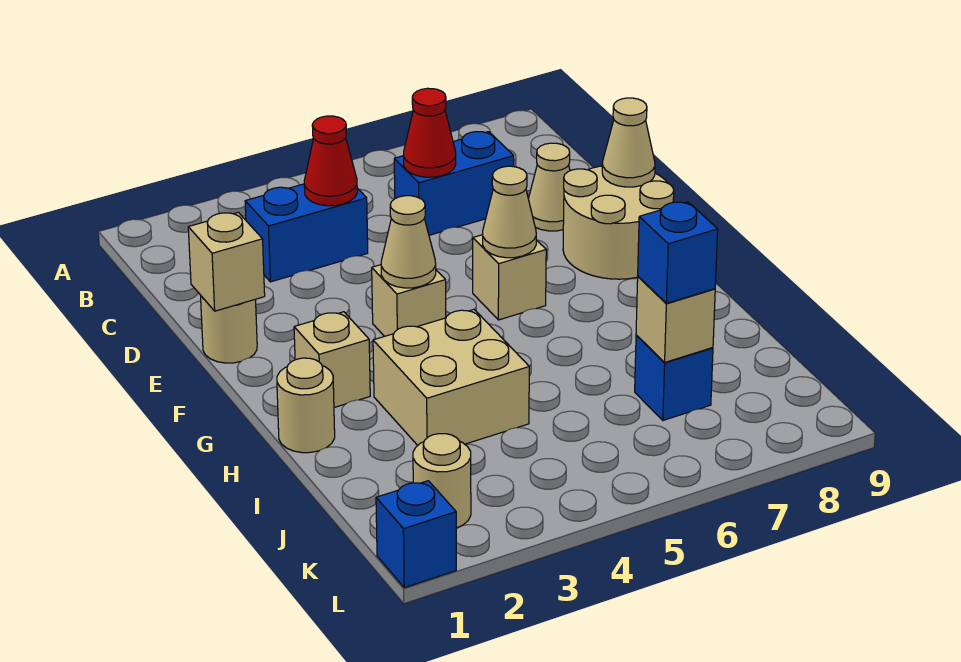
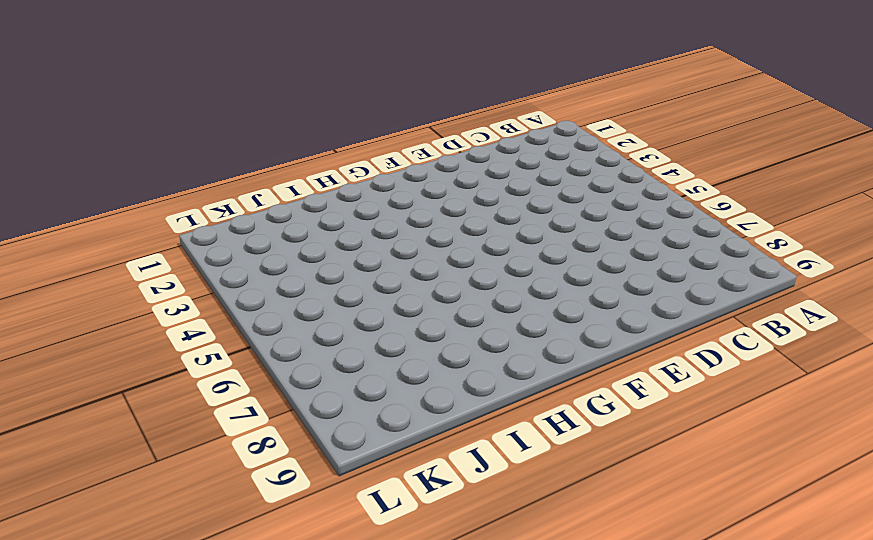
none -> blue brick C3:C4 level 1
none -> blue brick C6:C7 level 1
none -> tan cone D8 level 1

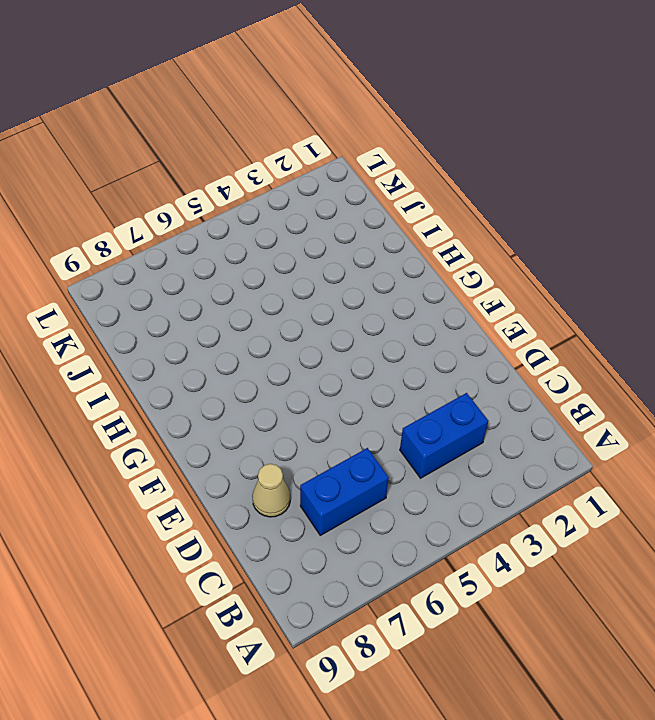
none -> tan round brick E1 level 1
none -> tan round brick E8:F9 level 1
none -> tan brick F4 level 1

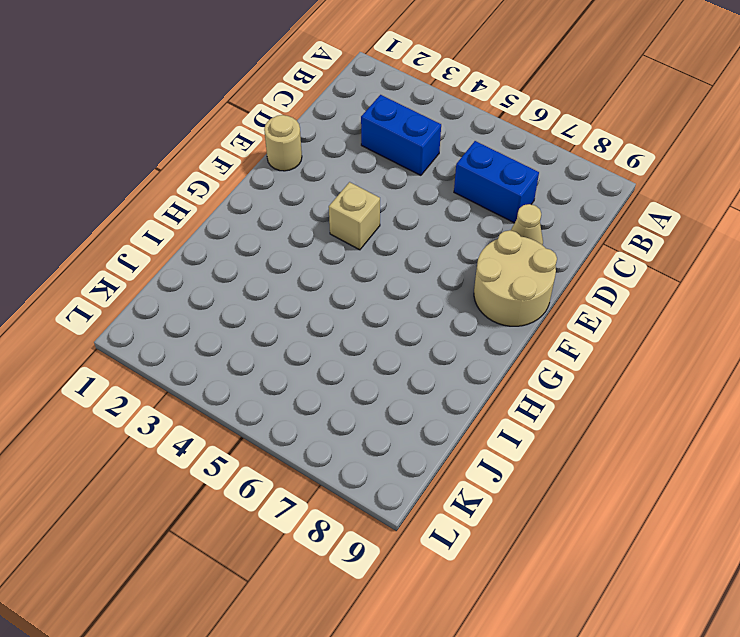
none -> tan brick F6 level 1
none -> tan brick G2 level 1
none -> tan round brick H1 level 1

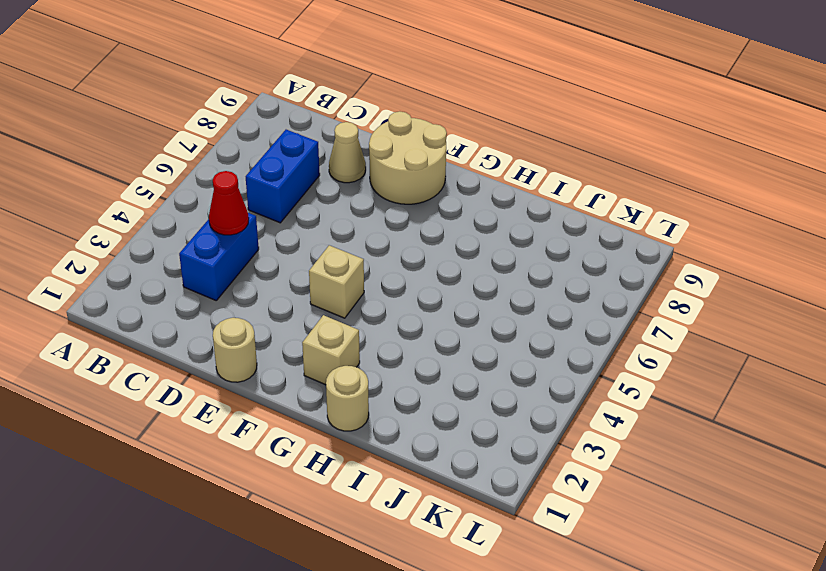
none -> tan brick F6 level 1
none -> tan brick H3:I4 level 1
none -> blue brick J7 level 1

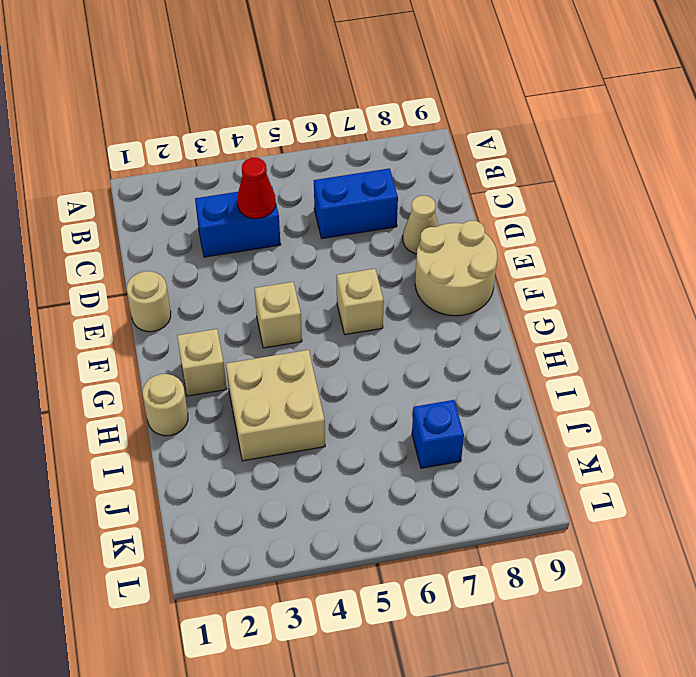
none -> tan round brick K2 level 1
none -> blue brick L1 level 1
none -> red cone C6 level 2

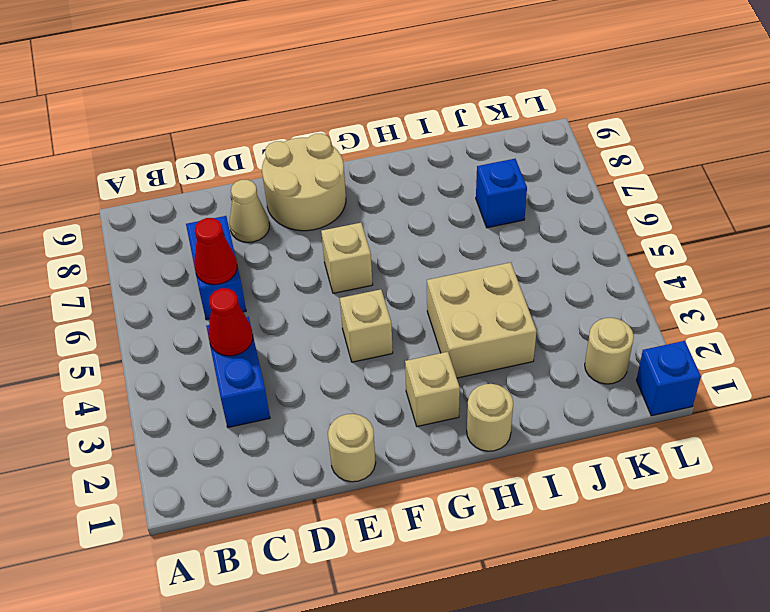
none -> tan brick E1 level 2
none -> tan cone E9 level 2
none -> tan cone F4 level 2

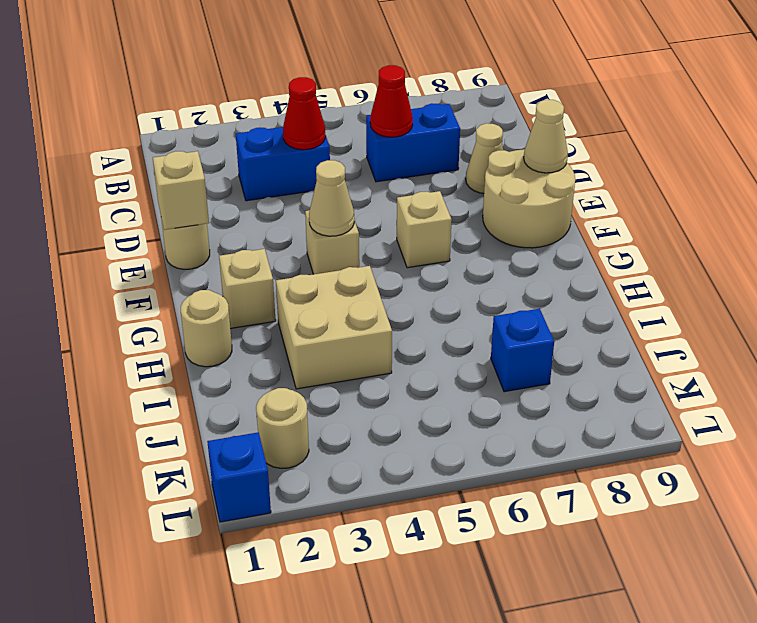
none -> tan cone F6 level 2
none -> tan brick J7 level 2
none -> blue brick J7 level 3

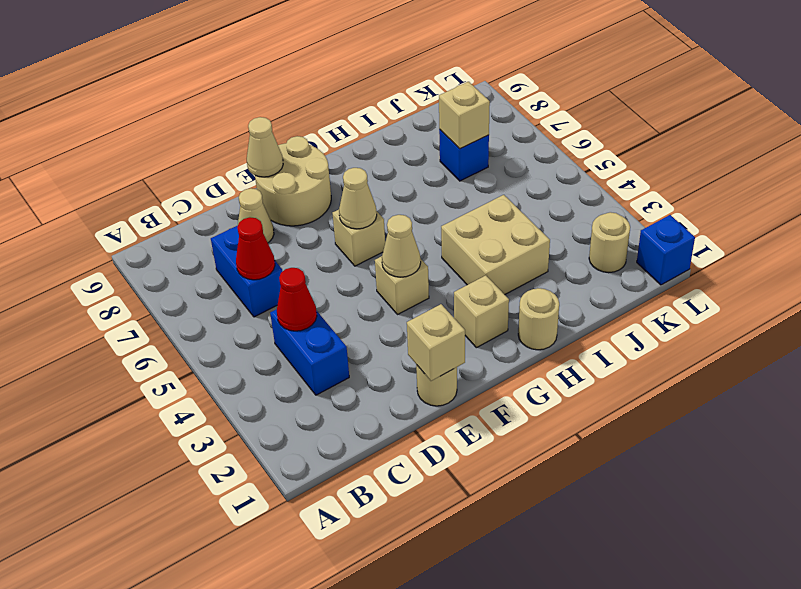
none -> blue brick J7 level 3

